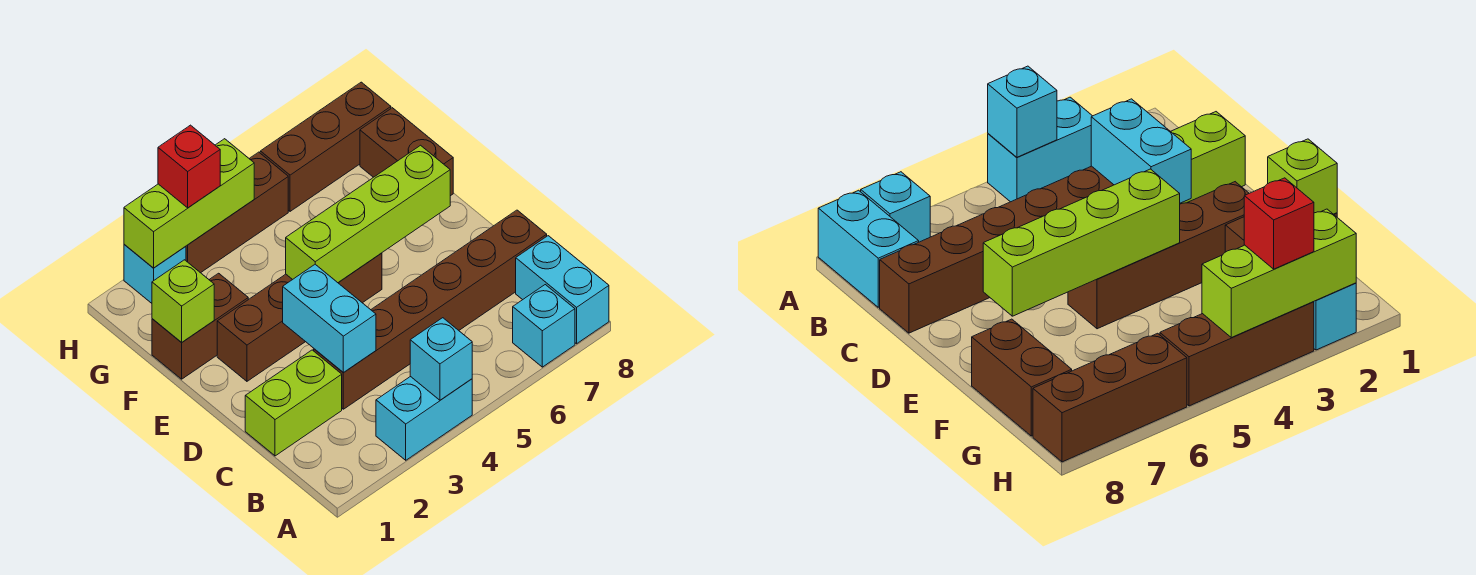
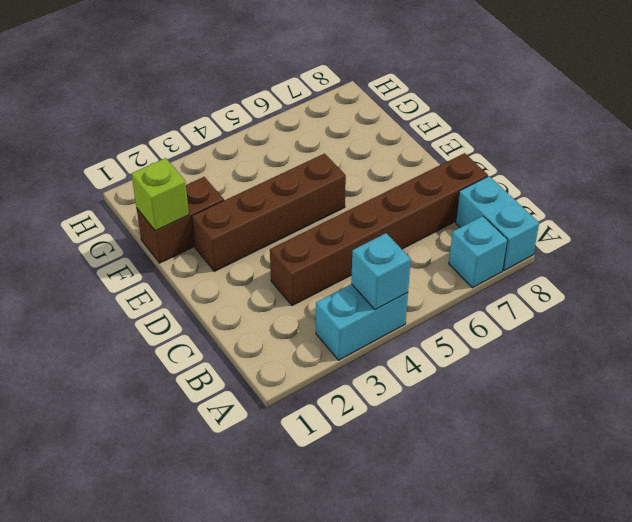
none -> lime brick C1:C2 level 1
none -> brown brick F8:G8 level 1
none -> cyan brick H2 level 1

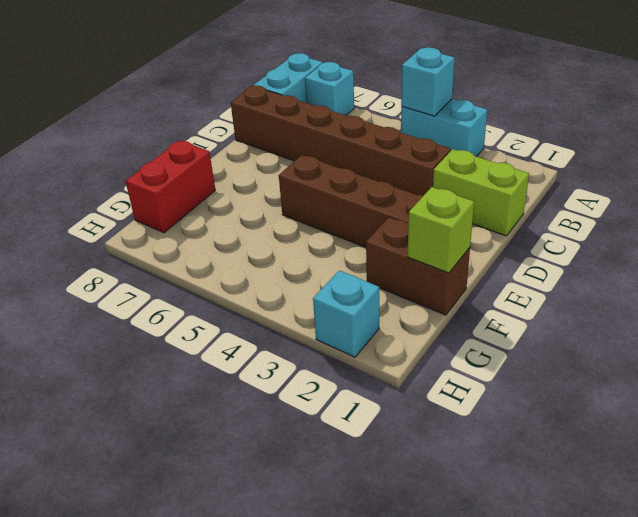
red brick F8:G8 level 1 -> brown brick F8:G8 level 1
none -> brown brick H3:H5 level 1
none -> brown brick H6:H8 level 1
none -> cyan brick C3:D3 level 2

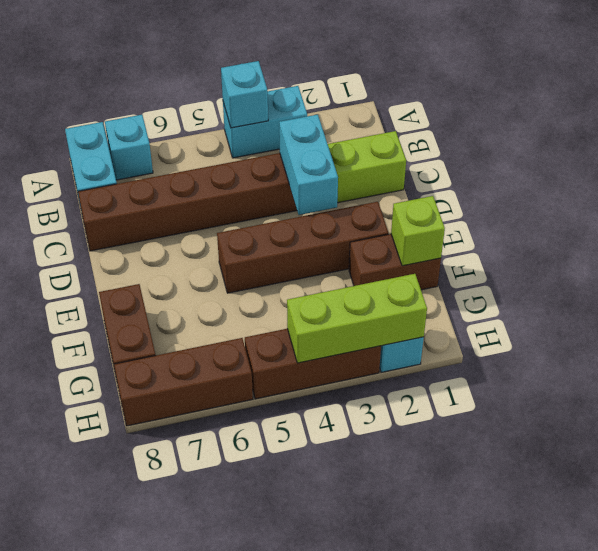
none -> lime brick E4:E7 level 2
none -> red brick H3 level 3

